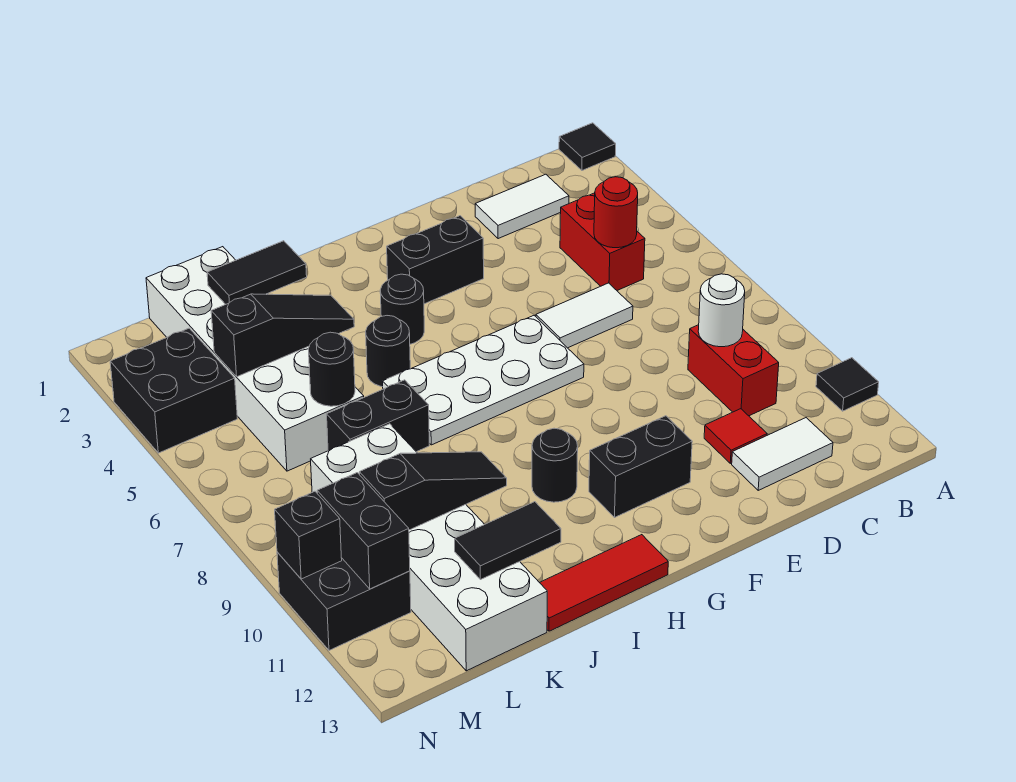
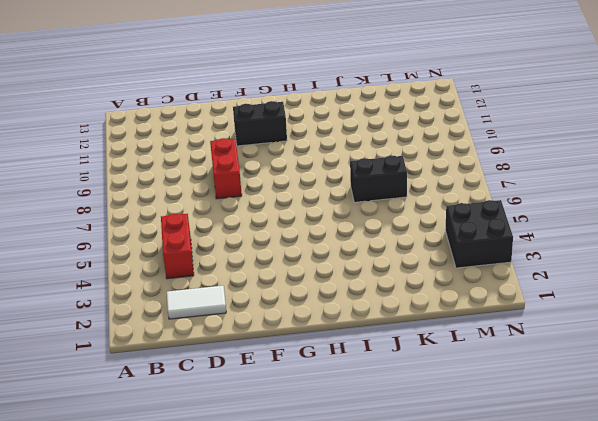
red brick E8:E9 level 1 -> red brick C9:C10 level 1
none -> black tile A1 level 1
none -> black tile A11 level 1
none -> white tile C12:D12 level 1

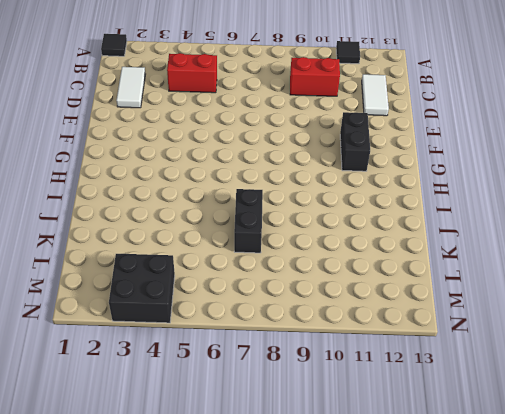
none -> white tile D6:E6 level 1
none -> red tile D11 level 1
none -> black brick F3:G3 level 1

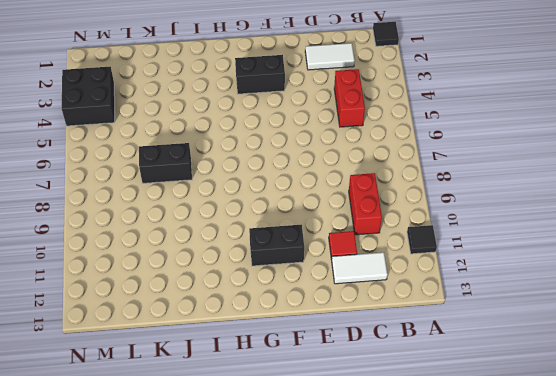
none -> white tile D6:E6 level 1
none -> white plate F6:I7 level 1
none -> black round brick H4 level 1

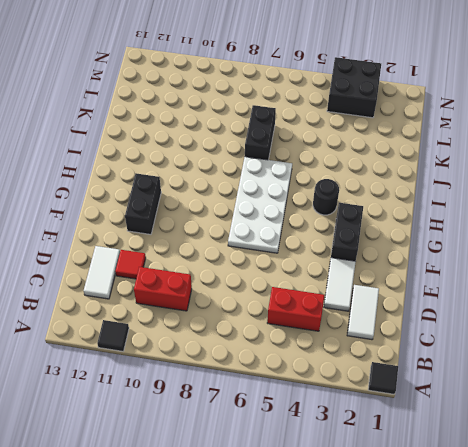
white tile D3:E3 level 1 -> white tile D6:E6 level 1
none -> black round brick H10 level 1
none -> red tile H13:J13 level 1
none -> black round brick I5 level 1

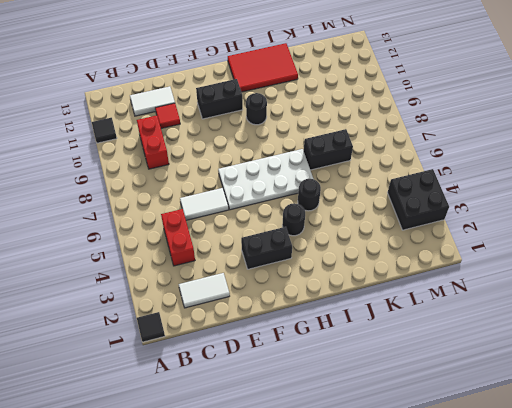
red tile H12:J13 level 1 -> red tile H13:J13 level 1
none -> white brick K1:L6 level 1
none -> white brick K8:L13 level 1
none -> black brick M10:N11 level 1

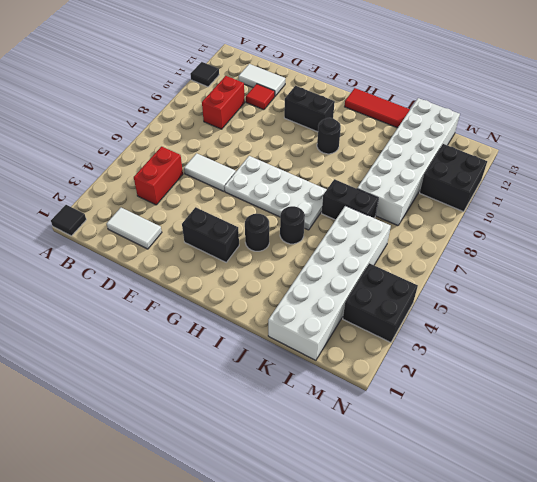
none -> red round brick C5 level 2
none -> white round brick C9 level 2
none -> black tile J2:K2 level 2

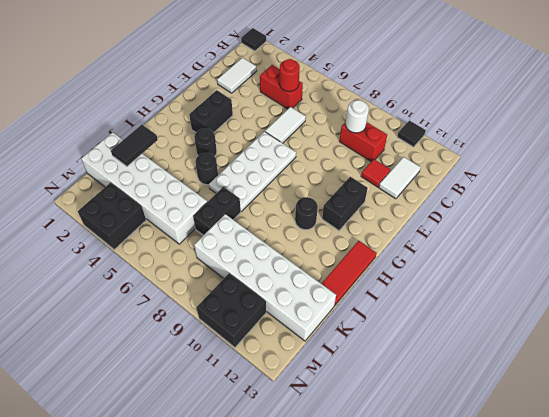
none -> black slope J4:L4 level 2 top L
none -> black slope J10:L10 level 2 top L
none -> black tile J12:K12 level 2

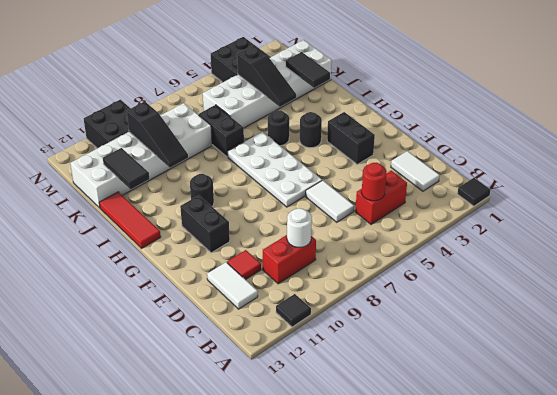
none -> black round brick K6 level 2
none -> black brick M10:M11 level 2
none -> black brick N10 level 2

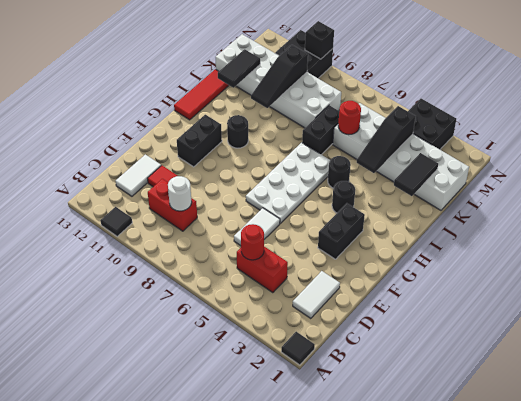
red round brick K6 level 2 -> black round brick K6 level 2
none -> black brick M10:M11 level 2

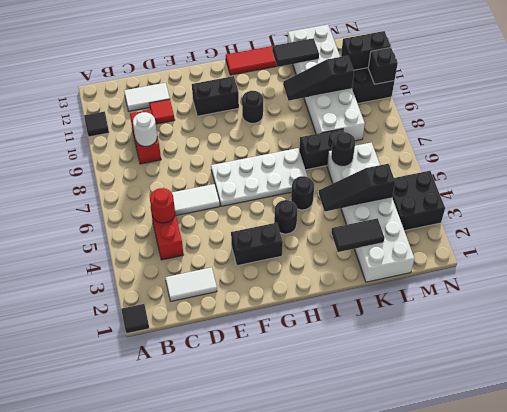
black brick M11:N11 level 2 -> black brick M10:M11 level 2

